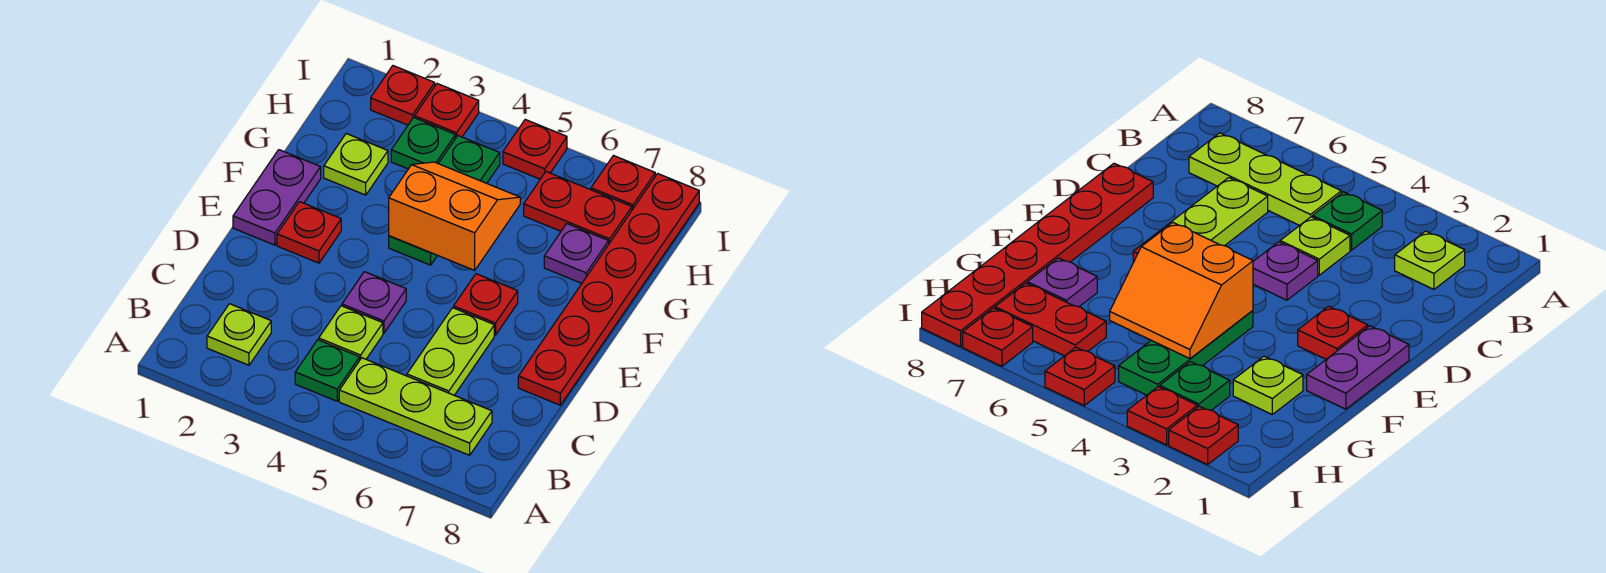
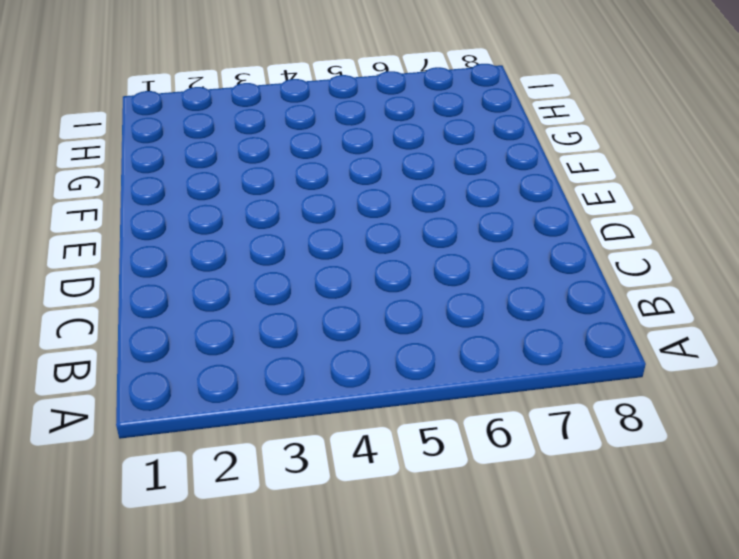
none -> lime plate B2 level 1
none -> green plate B4 level 1
none -> lime plate B5:B7 level 1

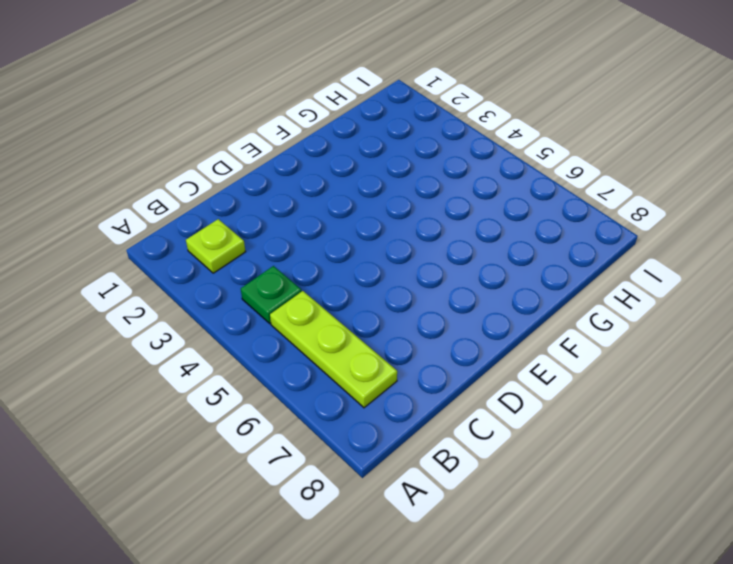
none -> lime plate C4 level 1
none -> lime plate C6:D6 level 1
none -> purple plate D4 level 1

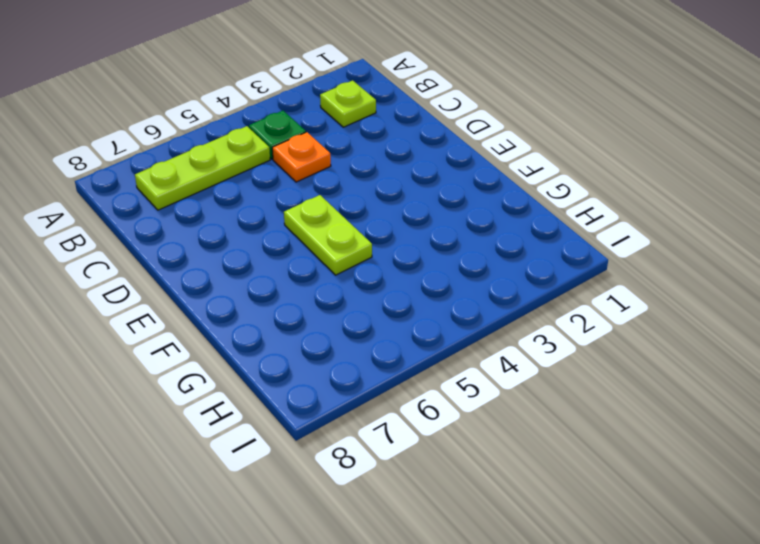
orange plate C4 level 1 -> lime plate C4 level 1
lime plate E5:F5 level 1 -> lime plate C6:D6 level 1
none -> purple plate D4 level 1
none -> red plate D8:I8 level 1
none -> purple plate E1:F1 level 1

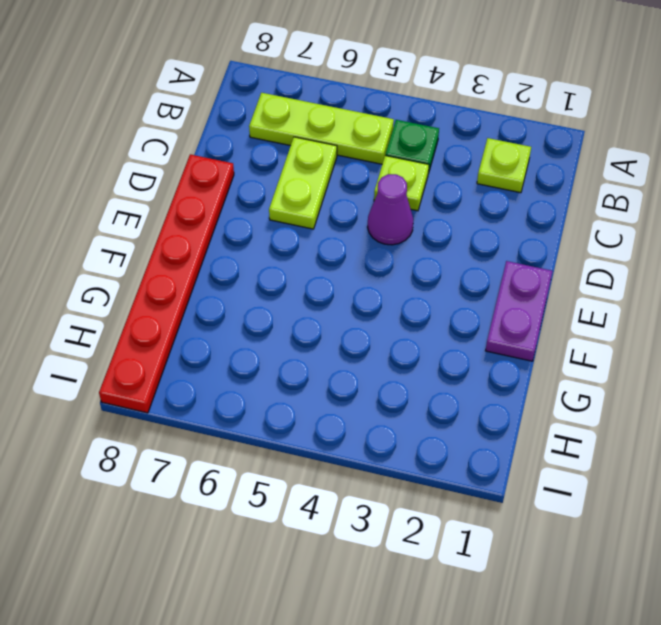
purple cone D4 level 1 -> purple plate D4 level 1
none -> red plate E2 level 1
none -> red plate E6 level 1
none -> green plate F4:H4 level 1

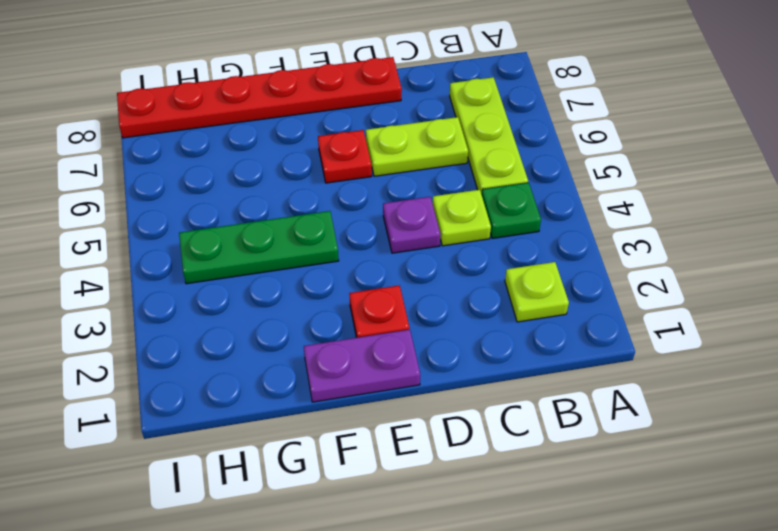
none -> lime plate G2 level 1
none -> purple plate G7 level 1
none -> green plate H3 level 1

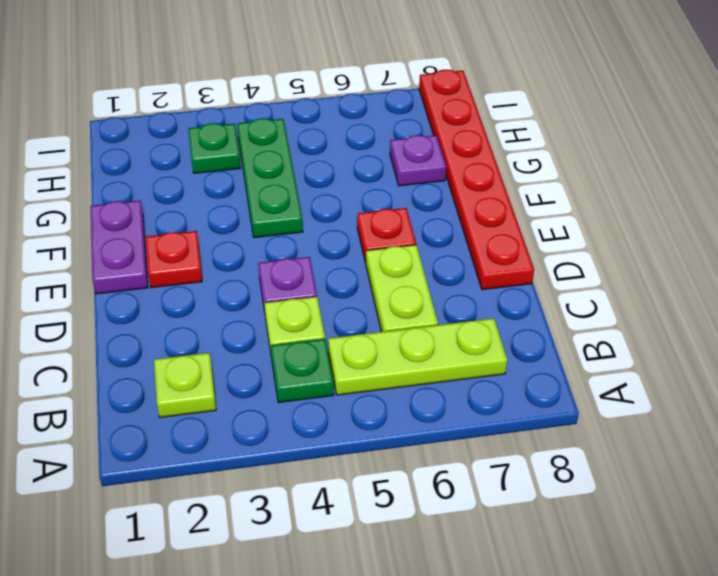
none -> lime plate G2 level 1
none -> red plate H6:H7 level 1
none -> red plate I2 level 1

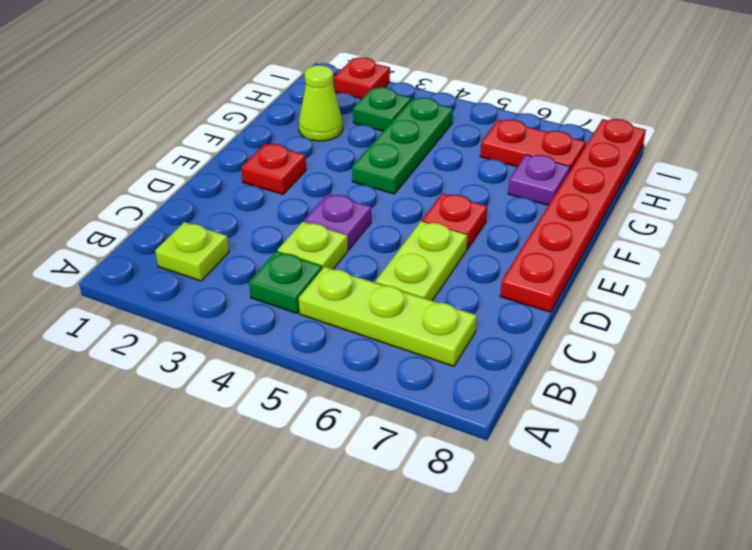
lime cone G2 level 1 -> lime plate G2 level 1
none -> purple plate E1:F1 level 1
none -> red plate I3 level 1
none -> red plate I5 level 1

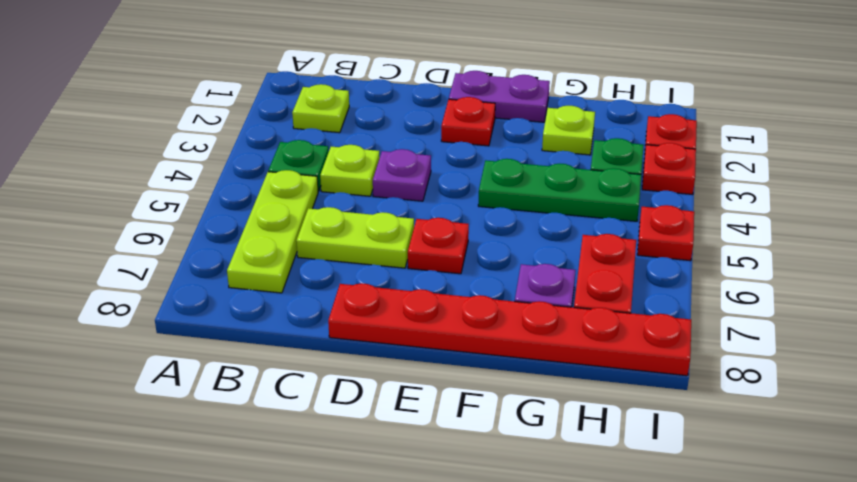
none -> red plate I7 level 1
none -> orange slope F4:G5 level 2 top F

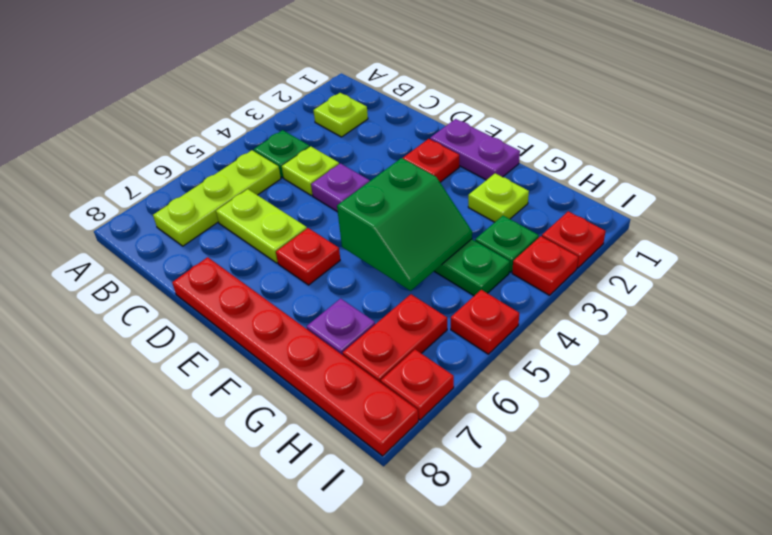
green slope F4:G5 level 2 top F -> orange slope F4:G5 level 2 top F

